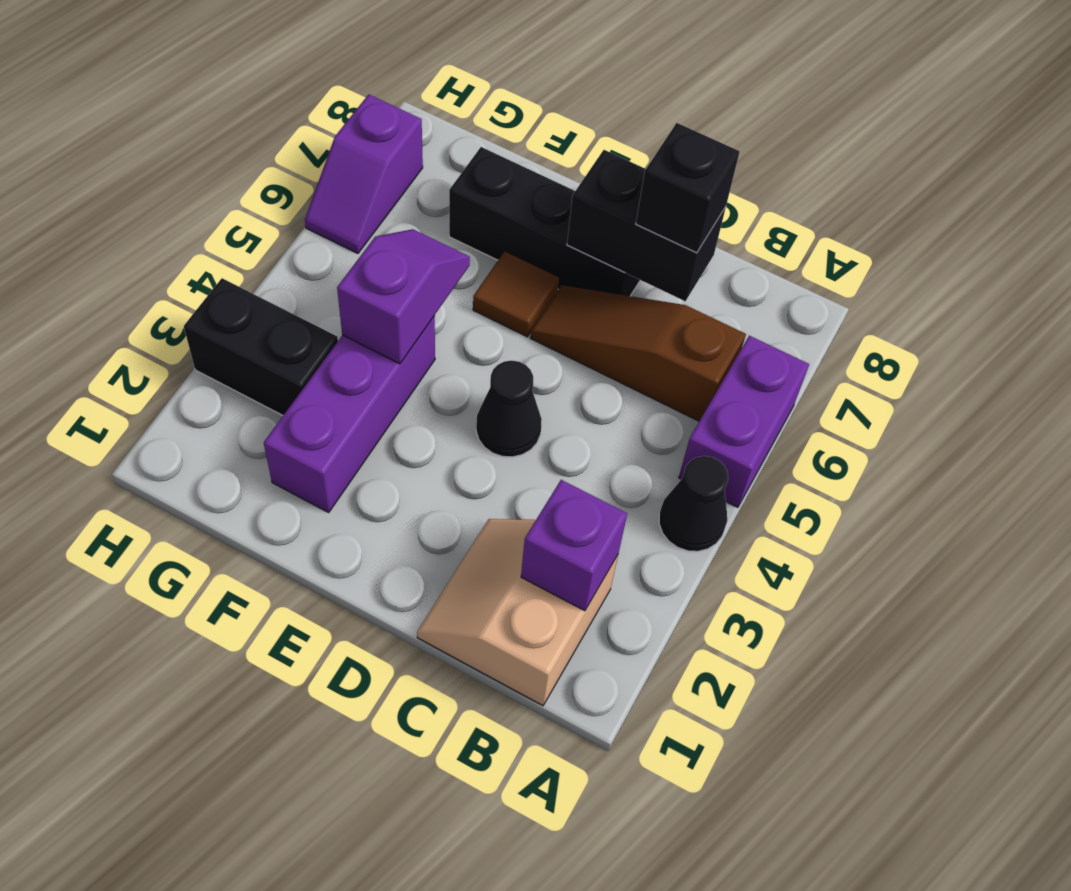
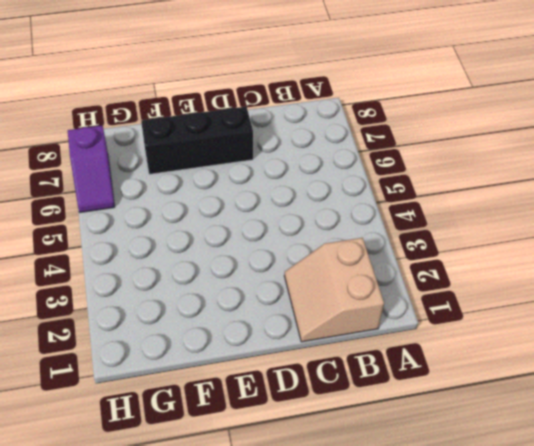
none -> black cone A4 level 1
none -> purple brick A5:A6 level 1
none -> brown slope B6:D6 level 1 top B

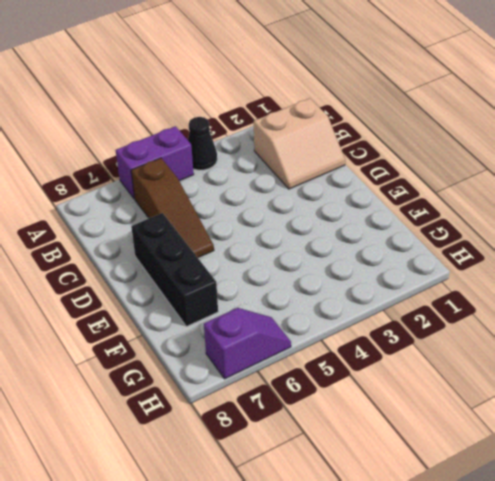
none -> black cone D4 level 1
none -> brown tile E6 level 1
none -> purple brick F2:F4 level 1

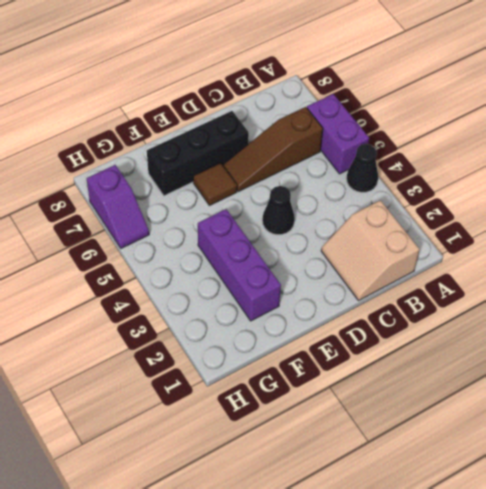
none -> black brick G3:H3 level 1
none -> purple brick B2 level 2
none -> black brick C7:D7 level 2

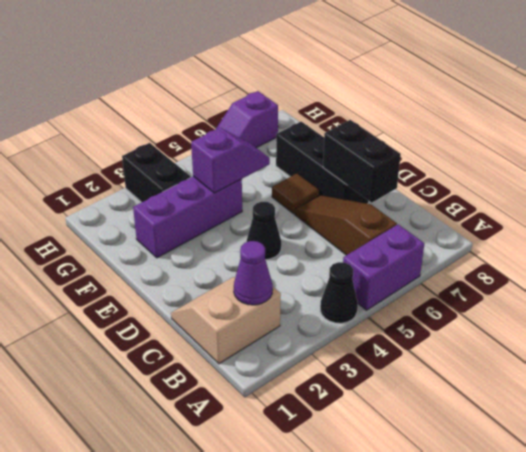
purple cone B2 level 2 -> purple brick B2 level 2
none -> black brick C7 level 3

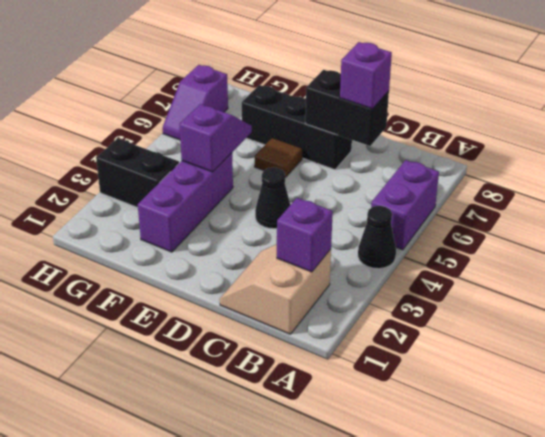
purple brick C7 level 3 -> black brick C7 level 3
none -> brown slope B6:D6 level 1 top B

